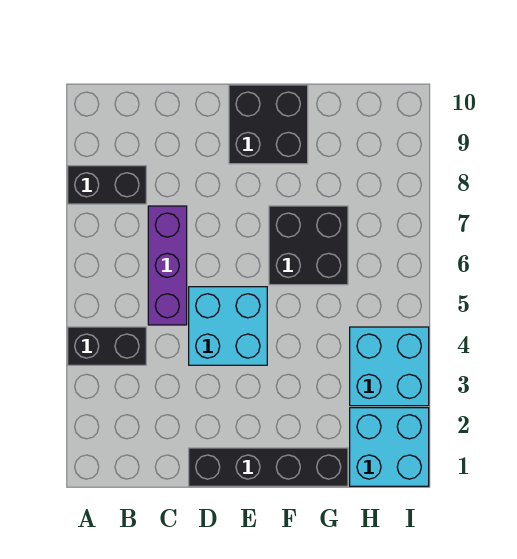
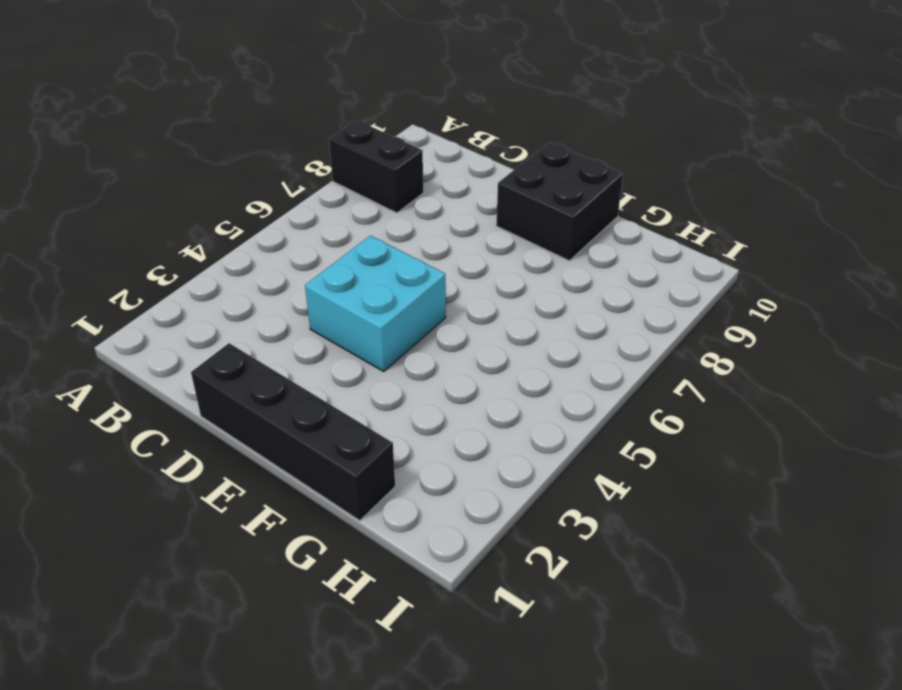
none -> black brick A4:B4 level 1
none -> purple brick C5:C7 level 1

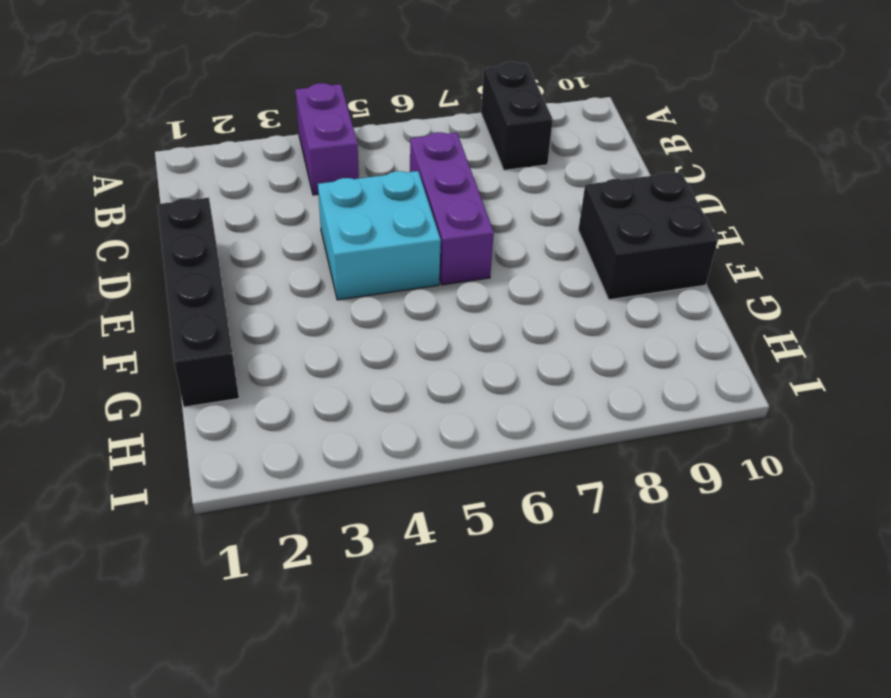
purple brick A4:B4 level 1 -> black brick A4:B4 level 1
purple brick C6:E6 level 1 -> purple brick C5:C7 level 1
none -> black brick F6:G7 level 1
none -> cyan brick H1:I2 level 1

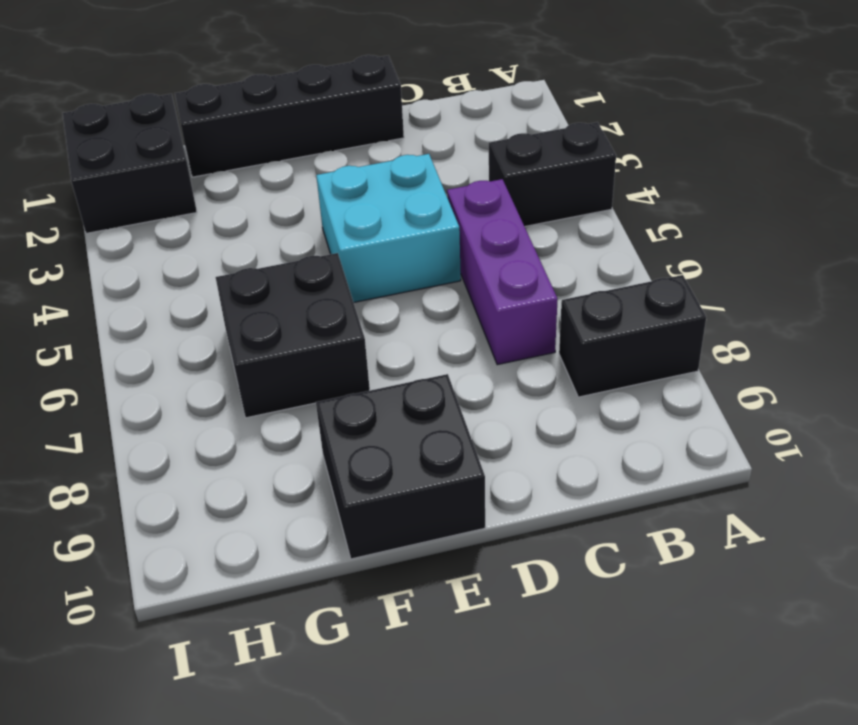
black brick H1:I2 level 1 -> cyan brick H1:I2 level 1
none -> cyan brick H3:I4 level 1

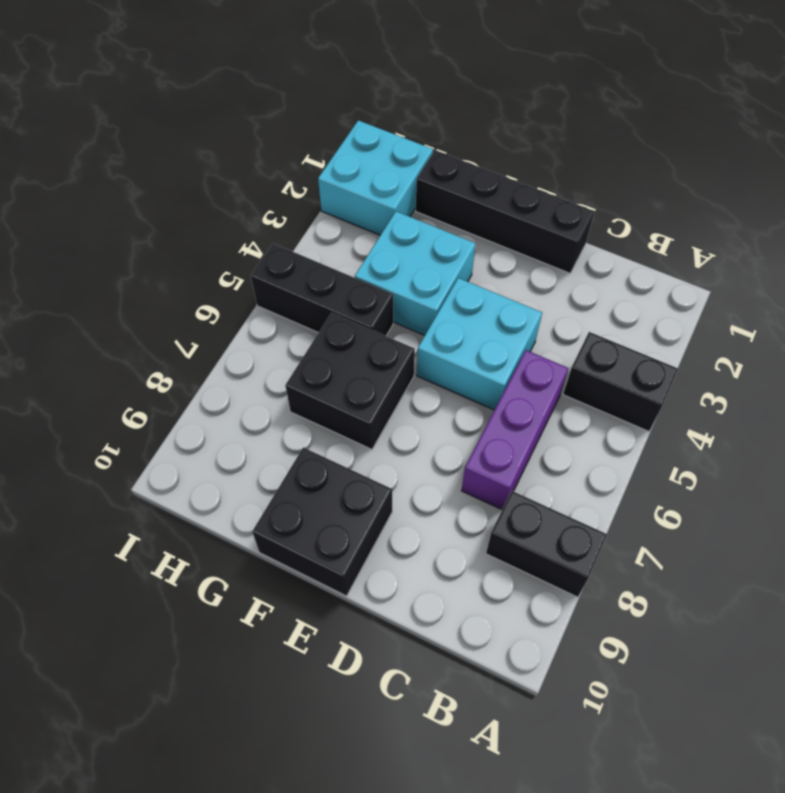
cyan brick F3:G4 level 1 -> cyan brick H3:I4 level 1
black brick G5:I5 level 1 -> none

